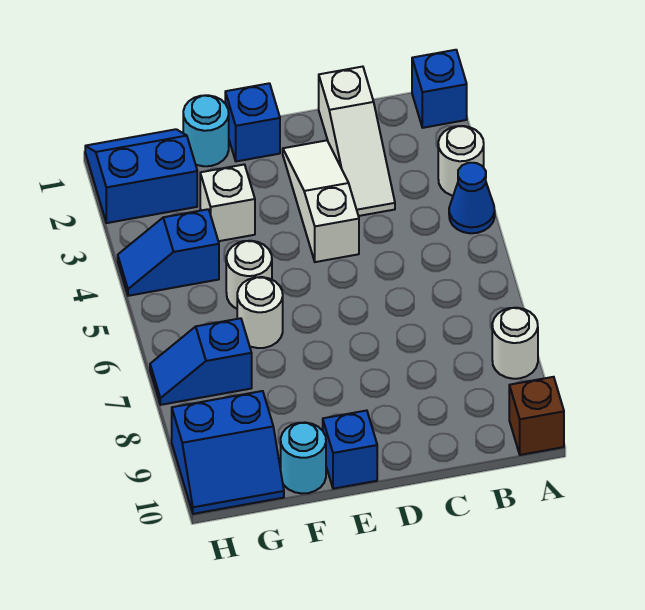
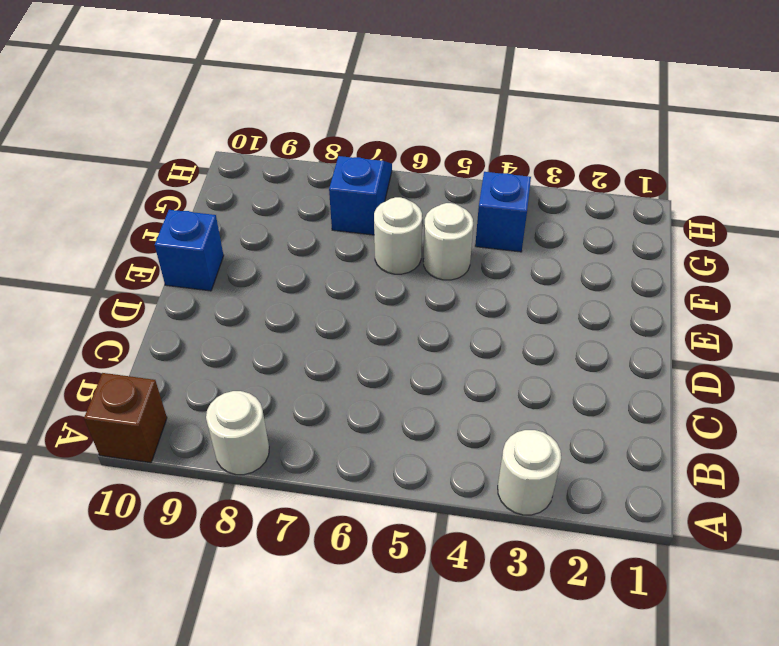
none -> blue brick A1 level 1
none -> blue cone A4 level 1
none -> white slope C1:C3 level 1 top 1

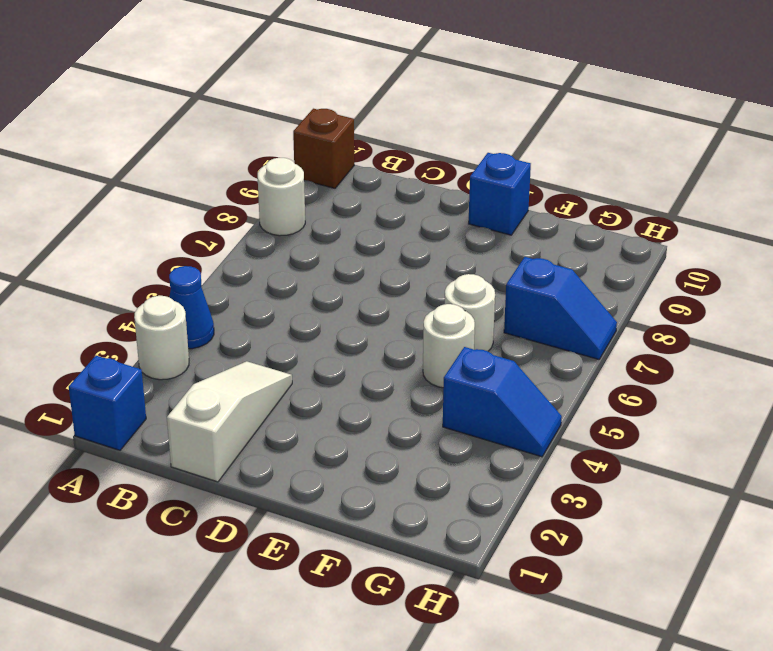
none -> white slope D2:D4 level 1 top 4
none -> blue brick E1 level 1
none -> cyan round brick F1 level 1

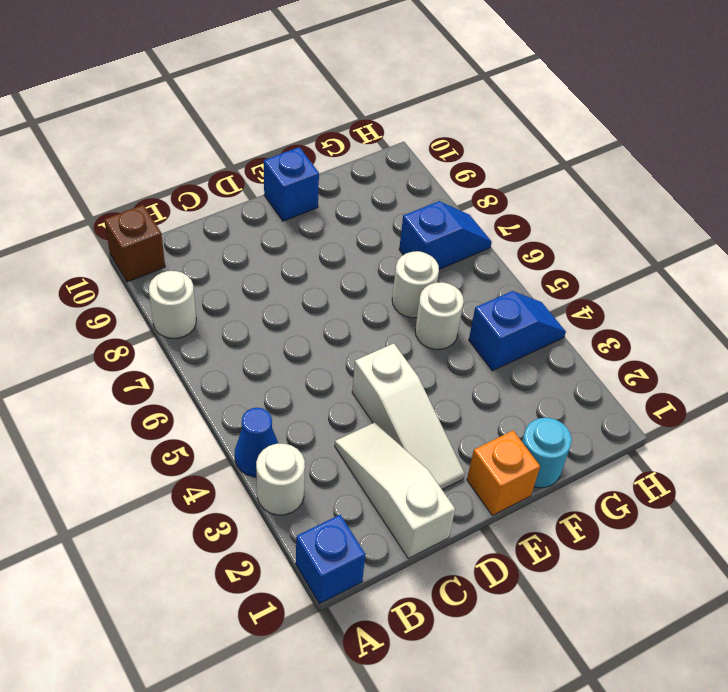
orange brick E1 level 1 -> blue brick E1 level 1
none -> white brick F3 level 1
none -> cyan round brick F10 level 1
none -> blue slope G1:H2 level 1 top 2

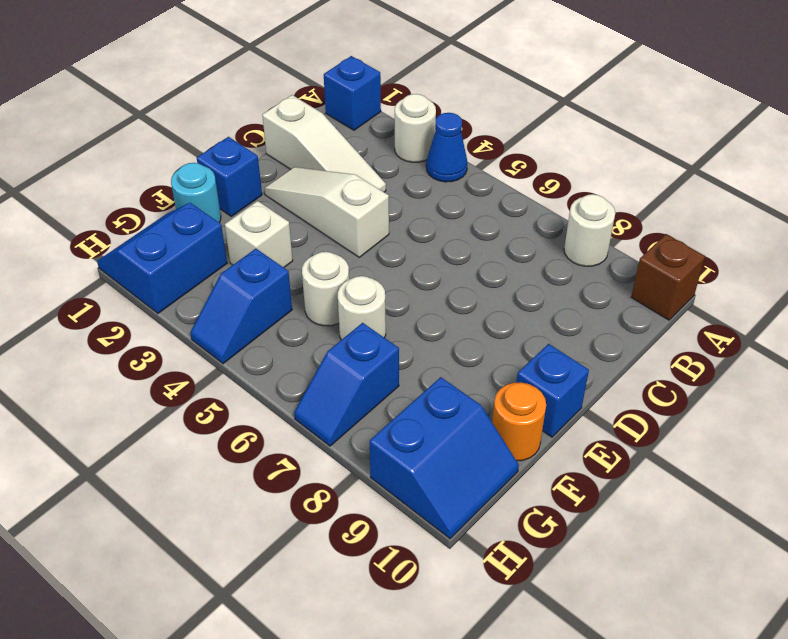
orange round brick F10 level 1 -> cyan round brick F10 level 1

